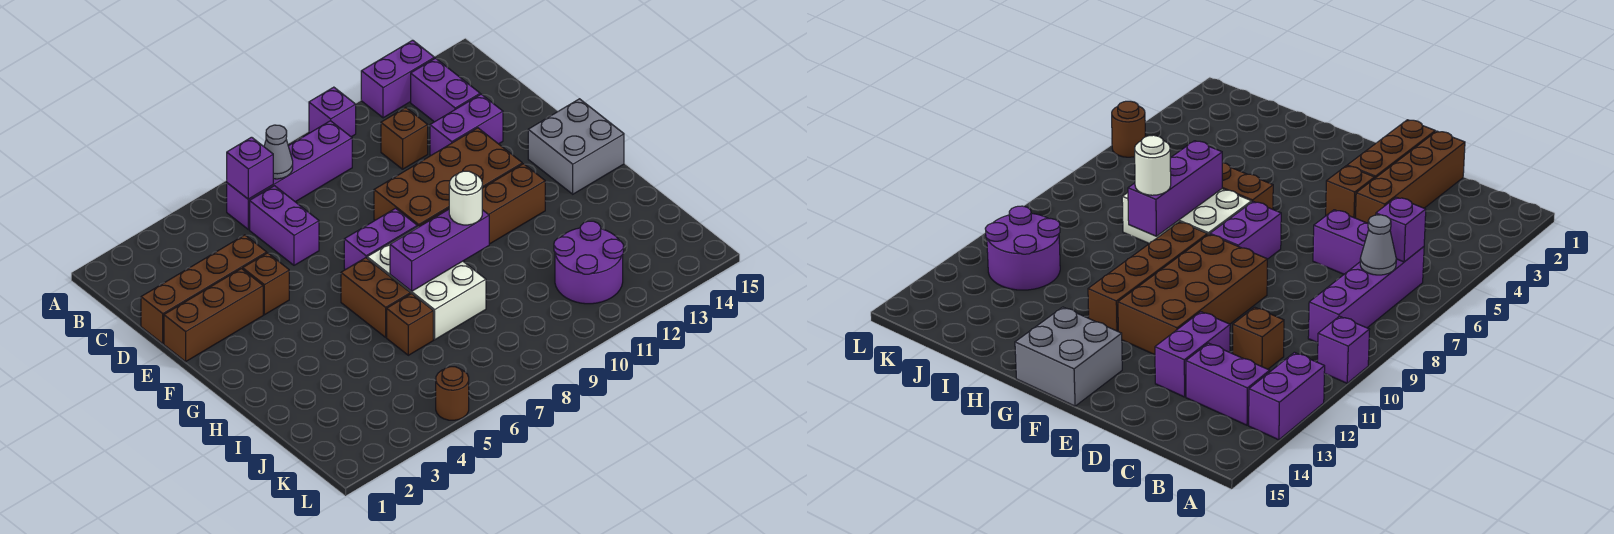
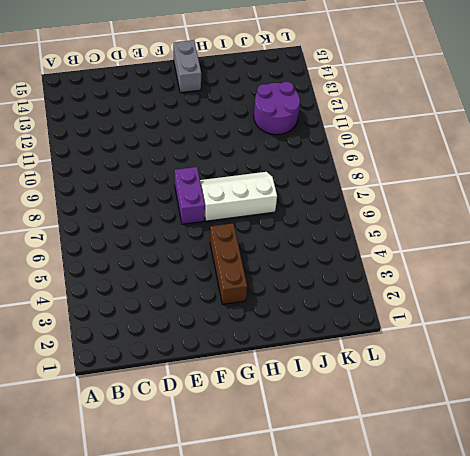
brown brick G3:G5 level 1 -> brown brick E1:E3 level 1
white slope G7:I8 level 1 top 7 -> white brick G7:I8 level 1
grey brick G14:G15 level 1 -> grey brick F14:G15 level 1
none -> purple brick A10 level 1
none -> purple brick A12:A13 level 1
none -> purple brick B6:B9 level 1

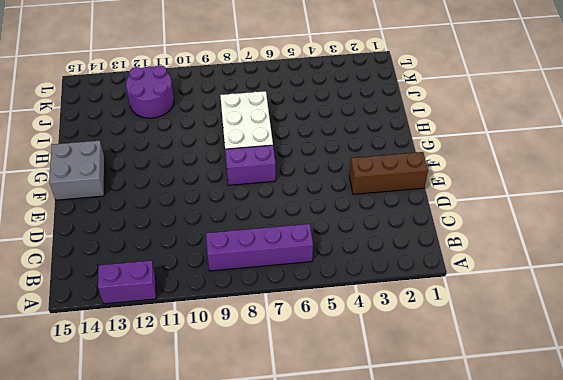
none -> purple brick A10 level 1
none -> purple brick B13:C13 level 1
none -> purple brick C6:D6 level 1

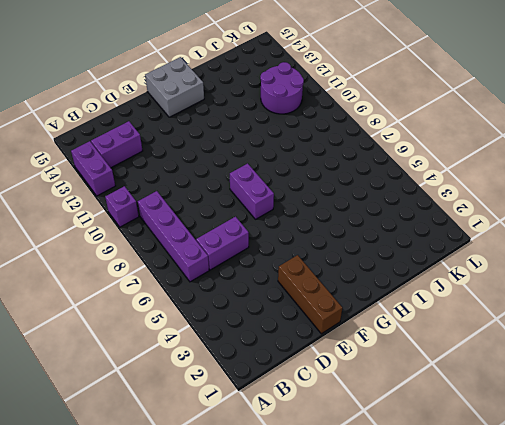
none -> brown brick C11 level 1
none -> brown brick D1:D4 level 1
none -> purple brick D12:D13 level 1

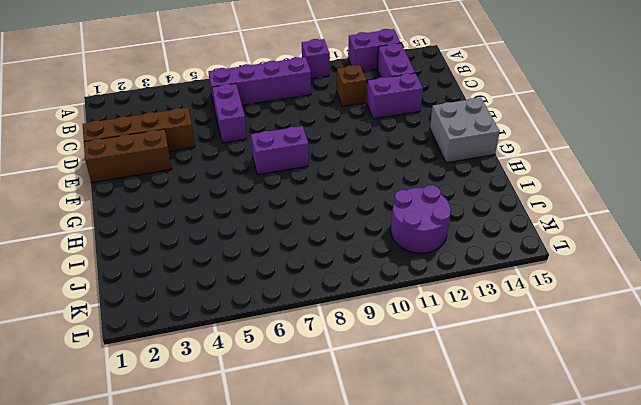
none -> brown brick E4 level 1
none -> brown brick E9:F12 level 1
none -> brown brick G6:H6 level 1

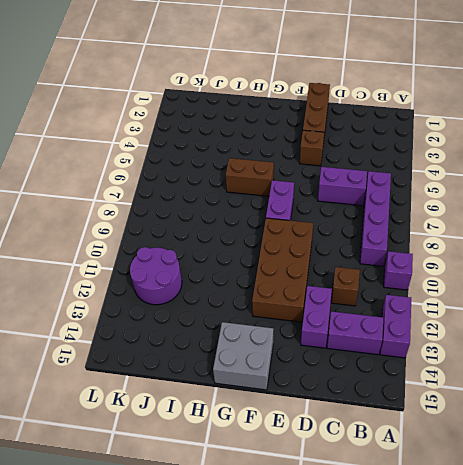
none -> brown brick D1:D4 level 1
none -> white brick G7:I8 level 1
none -> brown brick G9:G12 level 1

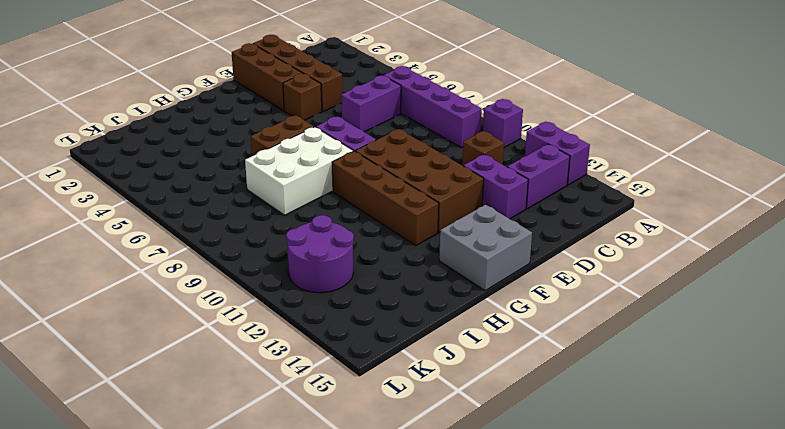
none -> brown brick I6 level 1
none -> brown round brick L5 level 1
none -> purple brick B6 level 2

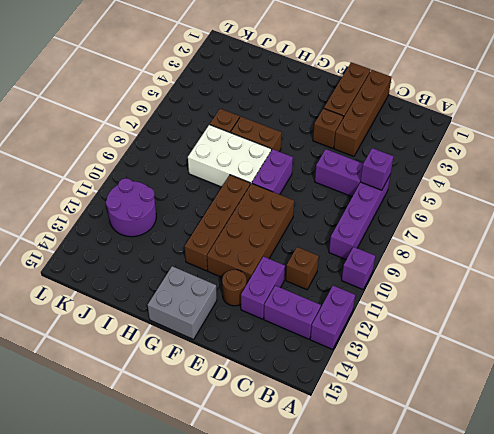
brown round brick E13 level 1 -> brown round brick L5 level 1
none -> grey cone B7 level 2
none -> purple brick H7:H9 level 2
none -> white round brick H9 level 3

